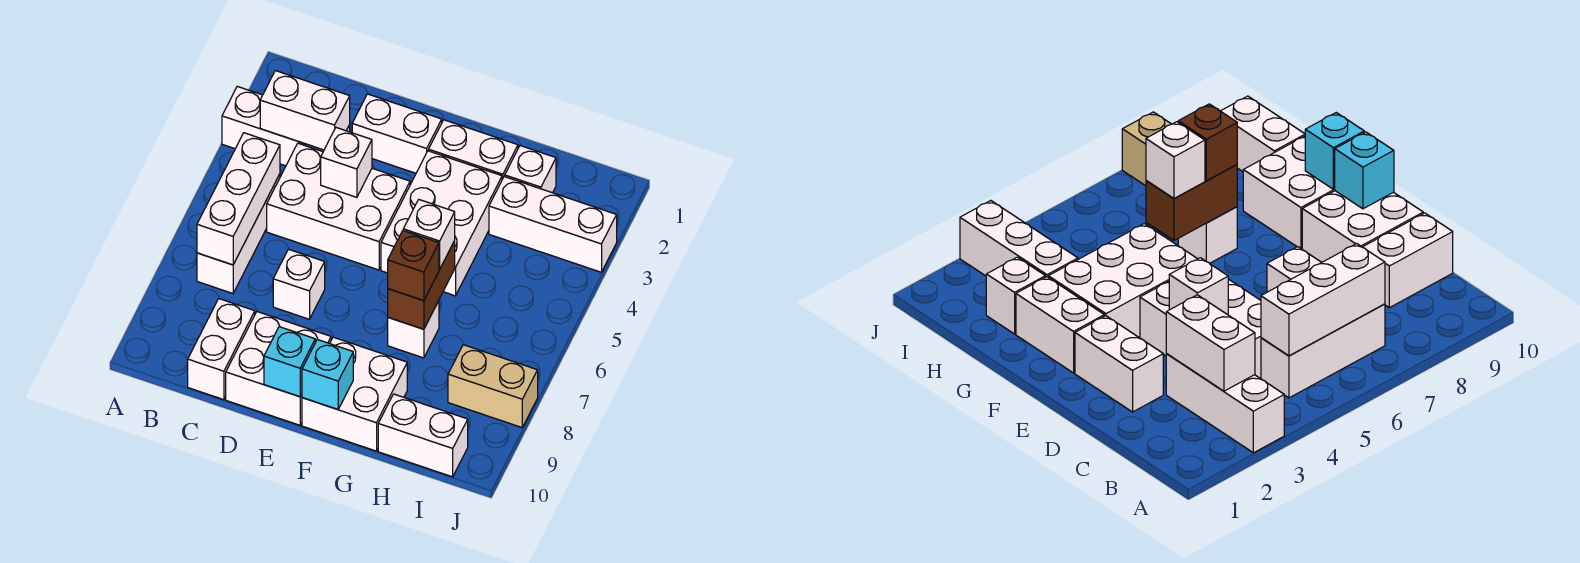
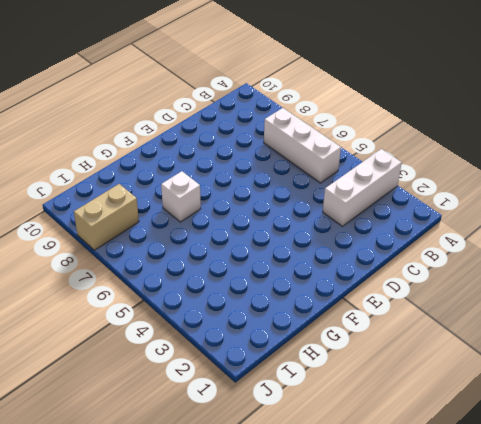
none -> white brick C4:E5 level 1
none -> white brick C9:C10 level 1
none -> white brick D2:E2 level 1

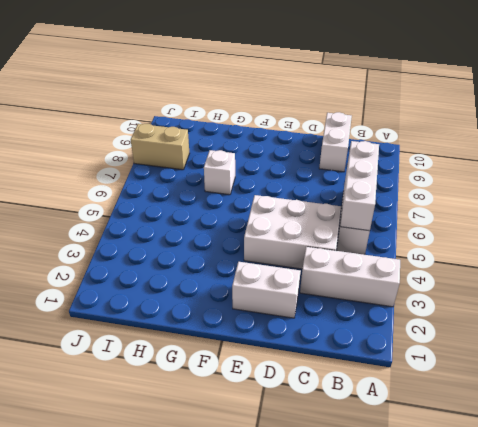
none -> white brick D7 level 1
none -> white brick D9:E10 level 1
none -> white brick F2:G2 level 1

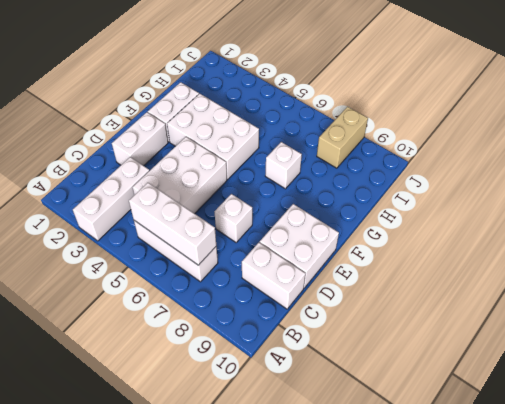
none -> white brick F9:G10 level 1
none -> white brick H2 level 1
none -> white brick H3:J3 level 1

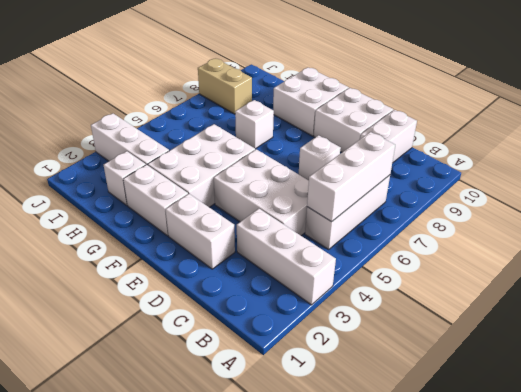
none -> white brick H10:I10 level 1
none -> white brick B3:C3 level 2
none -> white brick D4 level 2

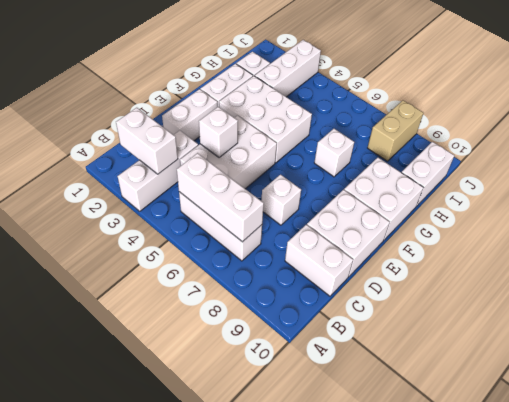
white brick B2:B3 level 2 -> white brick B3:C3 level 2
none -> cyan brick E10 level 2
none -> cyan brick F10 level 2
none -> brown brick G6:G7 level 2

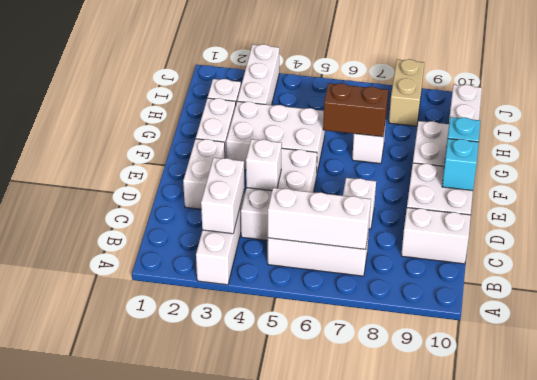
none -> white brick G6 level 3
none -> brown brick G7 level 3

